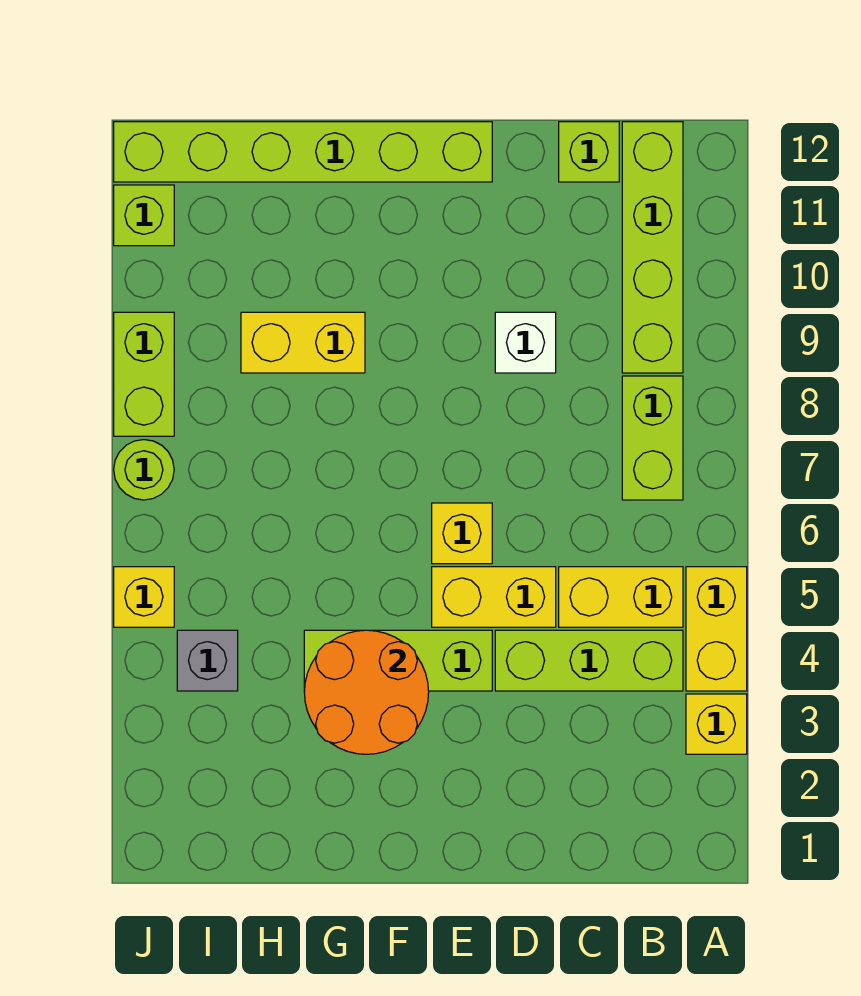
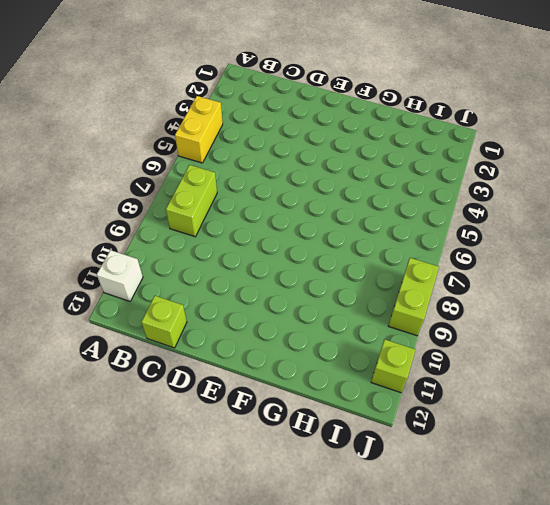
white brick A11 level 1 -> white brick D9 level 1
none -> yellow brick A3 level 1
none -> lime brick B4:D4 level 1
none -> yellow brick B5:C5 level 1

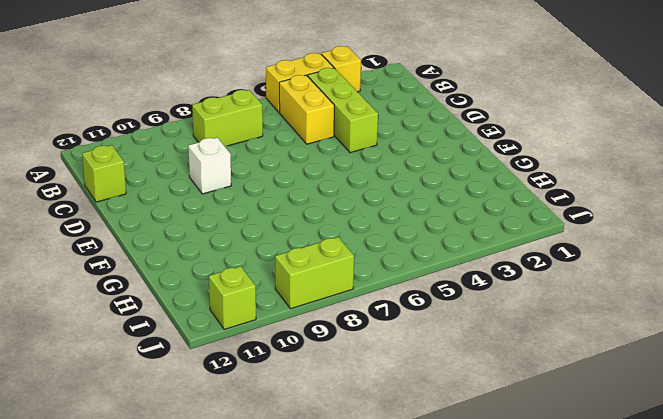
none -> lime brick B9:B12 level 1
none -> yellow brick D5:E5 level 1
none -> lime brick E4:G4 level 1

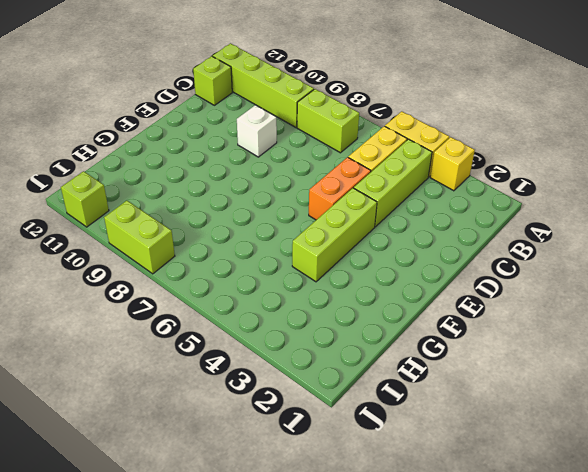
orange brick D5:E5 level 1 -> yellow brick D5:E5 level 1
none -> yellow brick E6 level 1
none -> lime brick E12:J12 level 1
none -> yellow brick G9:H9 level 1

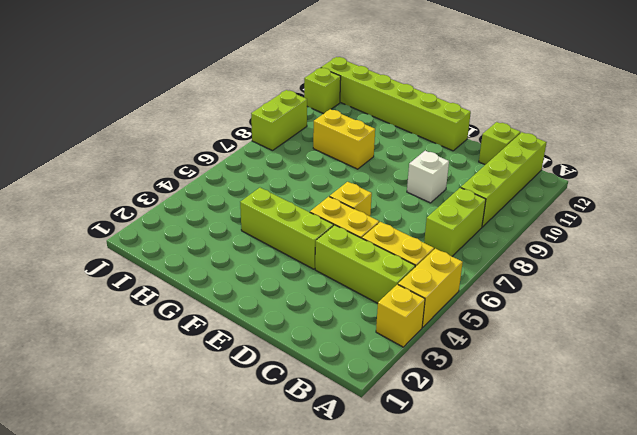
none -> grey brick I4 level 1
none -> yellow brick J5 level 1
none -> lime round brick J7 level 1

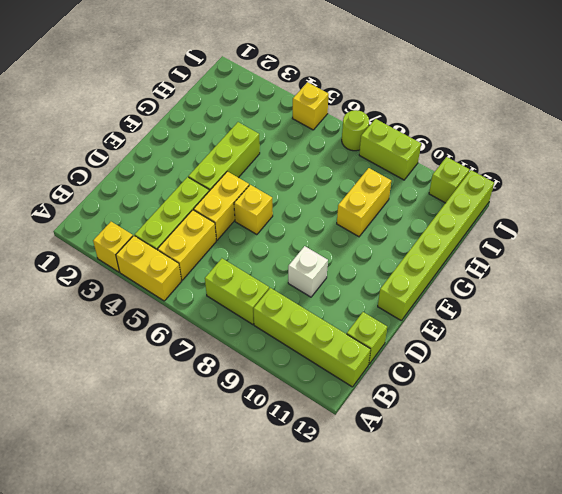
none -> grey brick I4 level 1
none -> orange round brick F3:G4 level 2

